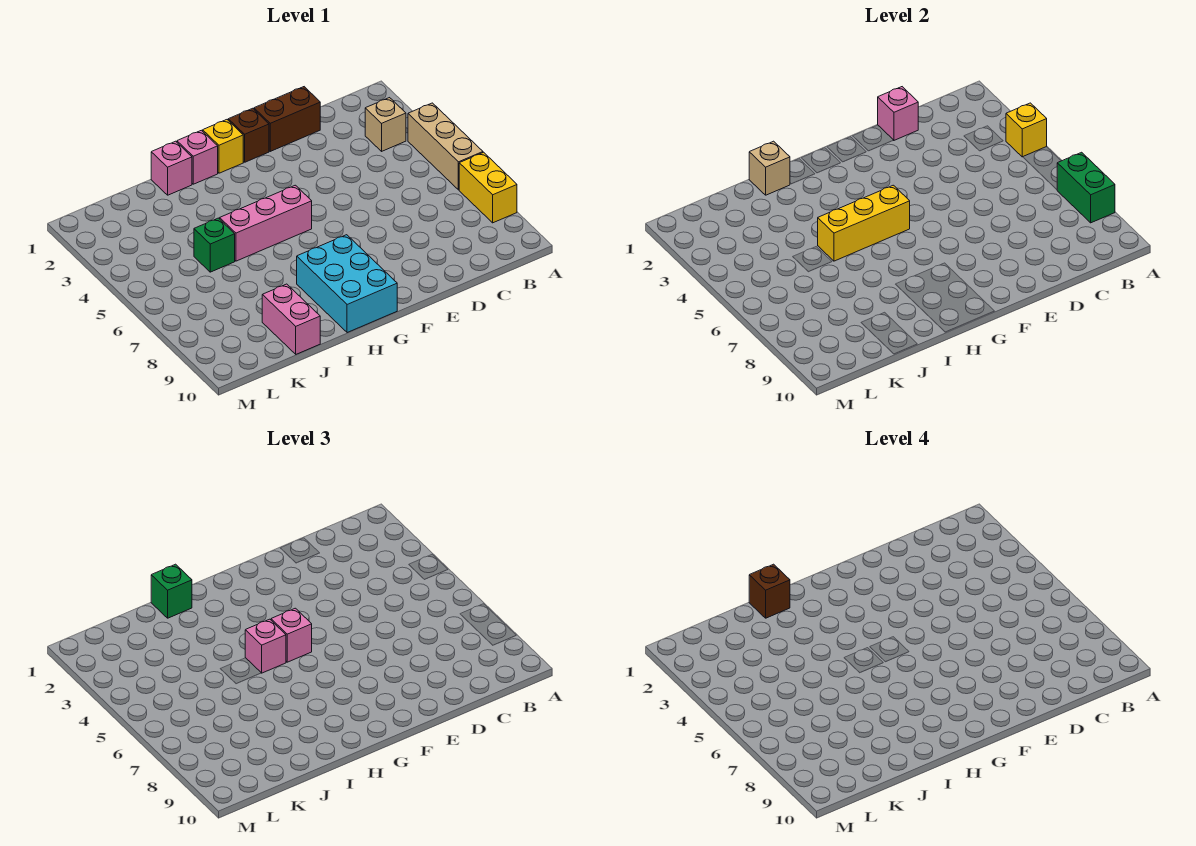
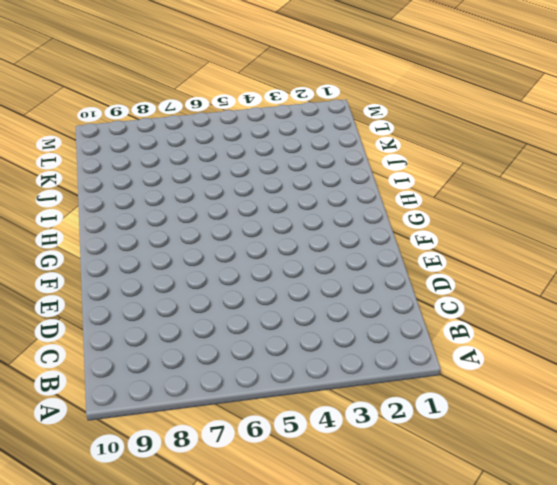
none -> tan brick A4:A6 level 1
none -> yellow brick A7:A8 level 1
none -> tan brick B3 level 1

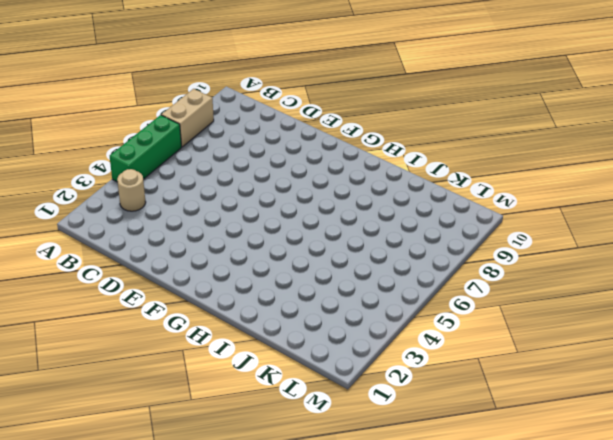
green brick A4:A6 level 1 -> tan brick A4:A6 level 1
tan brick A7:A8 level 1 -> yellow brick A7:A8 level 1
tan round brick B3 level 1 -> tan brick B3 level 1
none -> brown brick D1:E1 level 1
none -> brown brick F1 level 1
none -> yellow brick G1 level 1

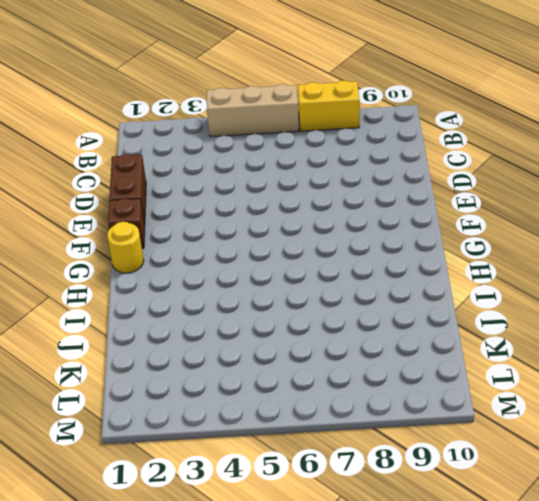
yellow round brick G1 level 1 -> yellow brick G1 level 1
none -> tan brick B3 level 1
none -> pink brick G5:I5 level 1
none -> cyan brick G8:H10 level 1

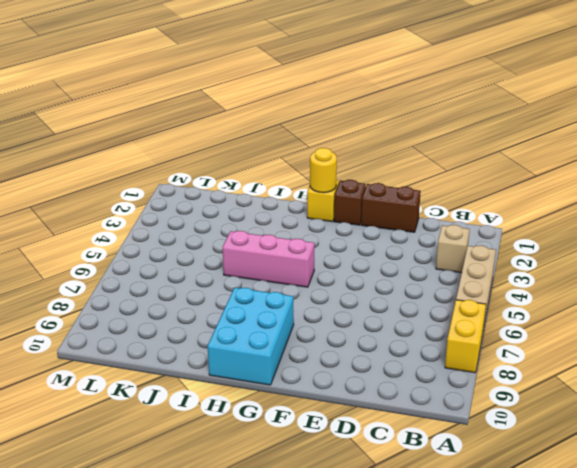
yellow round brick G1 level 2 -> none
none -> pink brick H1 level 1
none -> pink brick I1 level 1
none -> green brick J5 level 1

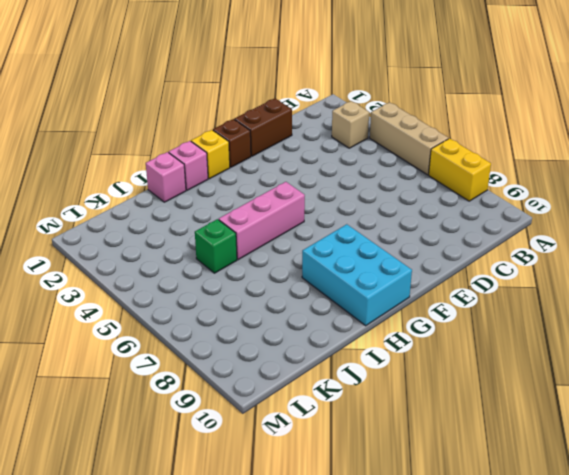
none -> pink brick J9:J10 level 1
none -> yellow brick A4 level 2
none -> green brick A7:A8 level 2

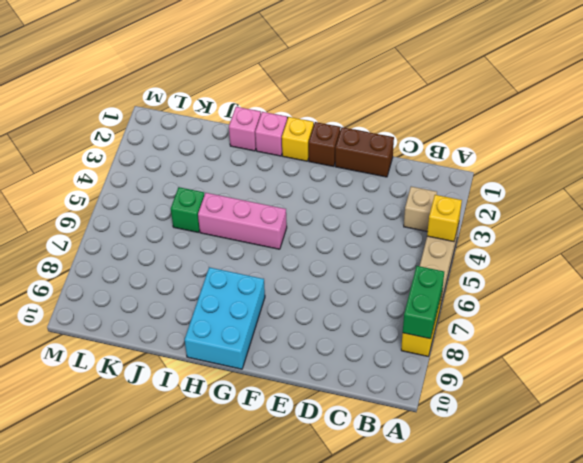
none -> pink brick J9:J10 level 1
none -> pink brick D1 level 2
none -> yellow brick G5:I5 level 2

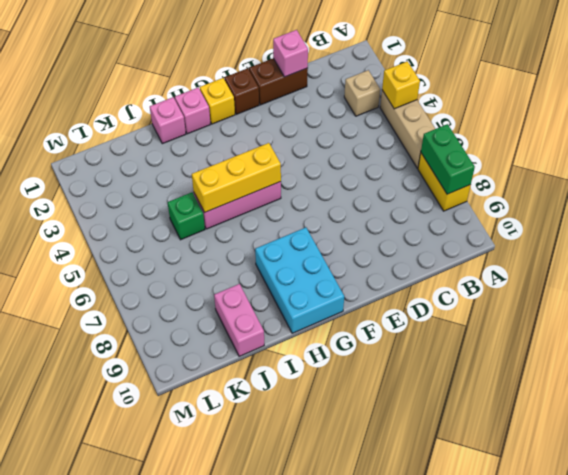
none -> tan brick I1 level 2
none -> pink brick G5 level 3
none -> pink brick H5 level 3

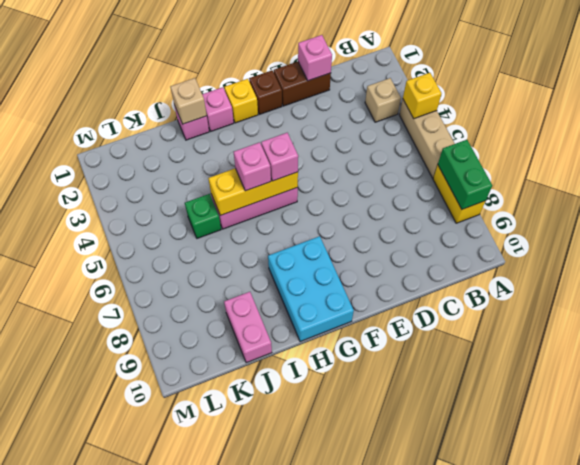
none -> green brick I1 level 3
none -> brown brick I1 level 4

